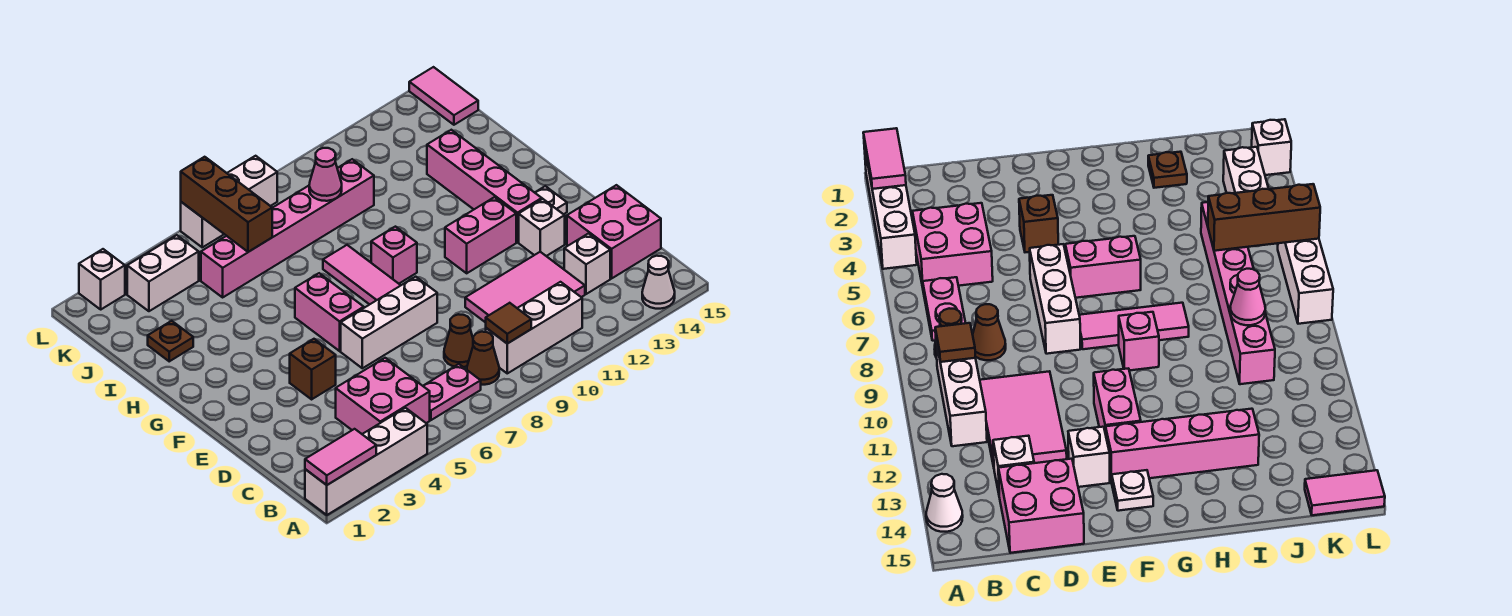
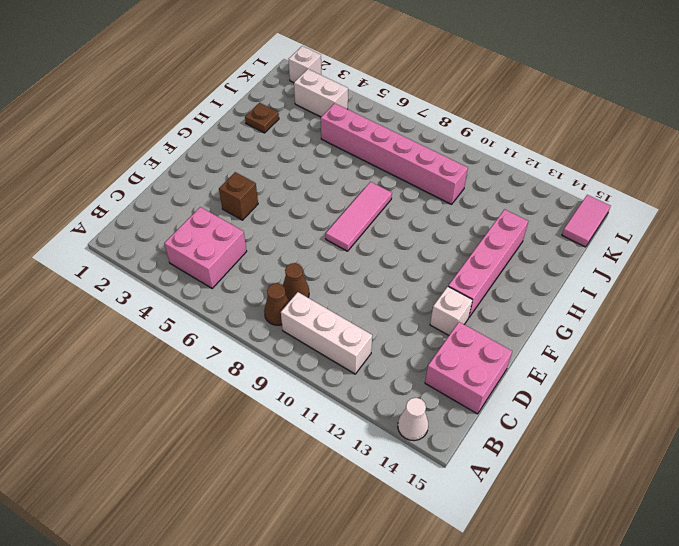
none -> white brick A1:A4 level 1
none -> pink plate B6:B7 level 1
none -> pink tile C10:D12 level 1

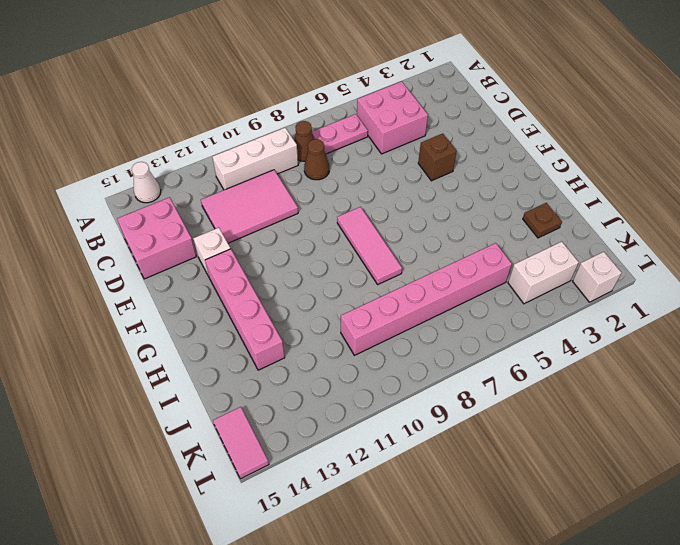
none -> white brick A1:A4 level 1
none -> white brick C13 level 1
none -> white brick E6:E8 level 1

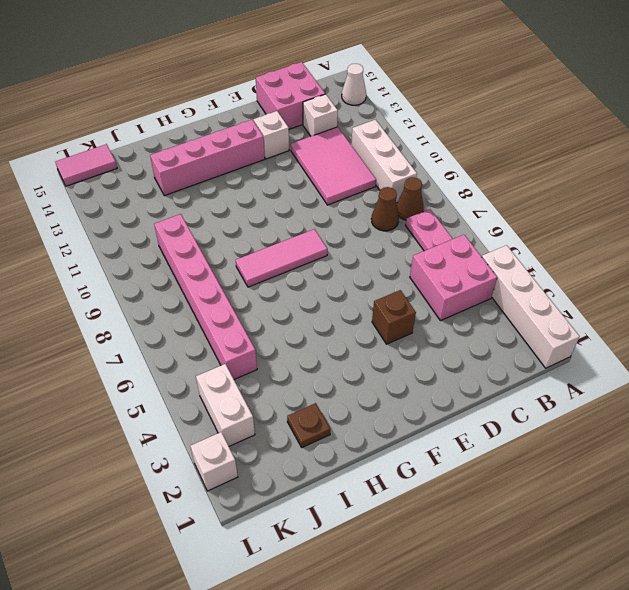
none -> white brick E6:E8 level 1
none -> pink brick F6:G6 level 1
none -> pink brick F11:F12 level 1

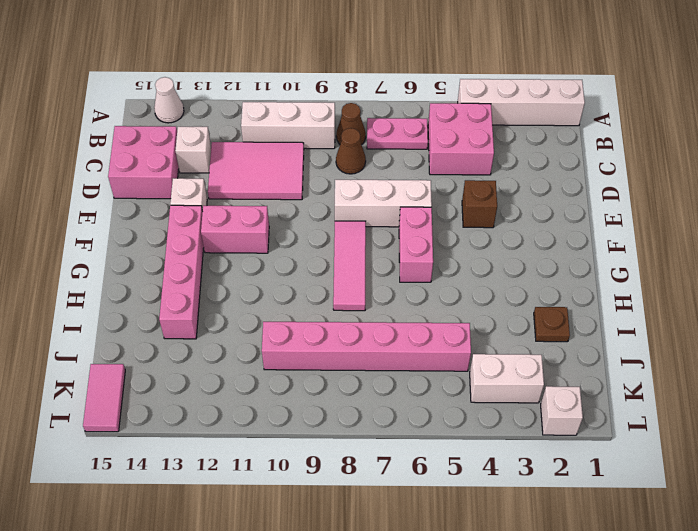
none -> white plate F14 level 1
none -> pink brick G9 level 1
none -> white brick L6:L8 level 1

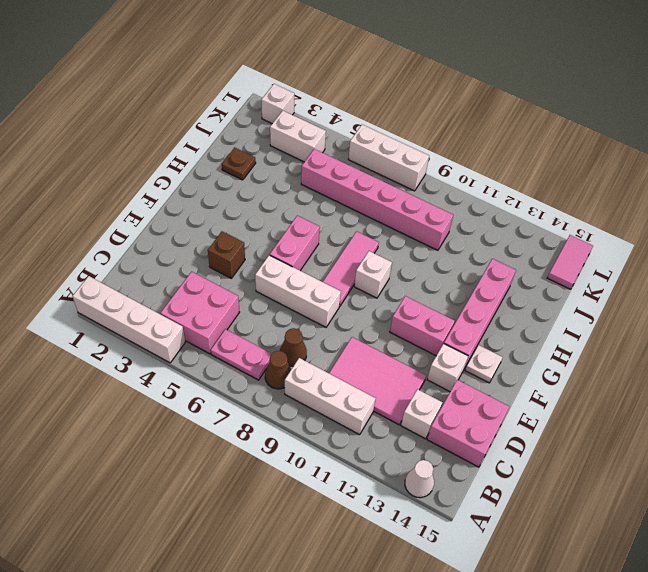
white brick G9 level 1 -> pink brick G9 level 1
none -> pink tile A1:A2 level 2
none -> brown tile B9 level 2
none -> brown brick J6:L6 level 2

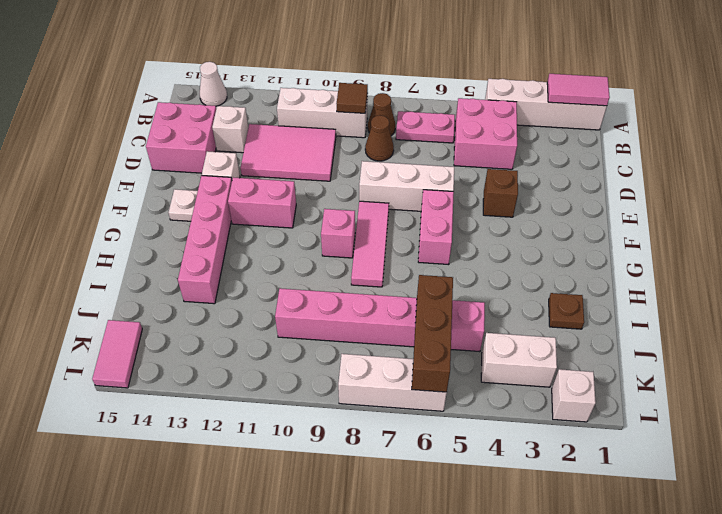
none -> pink cone J9 level 2

